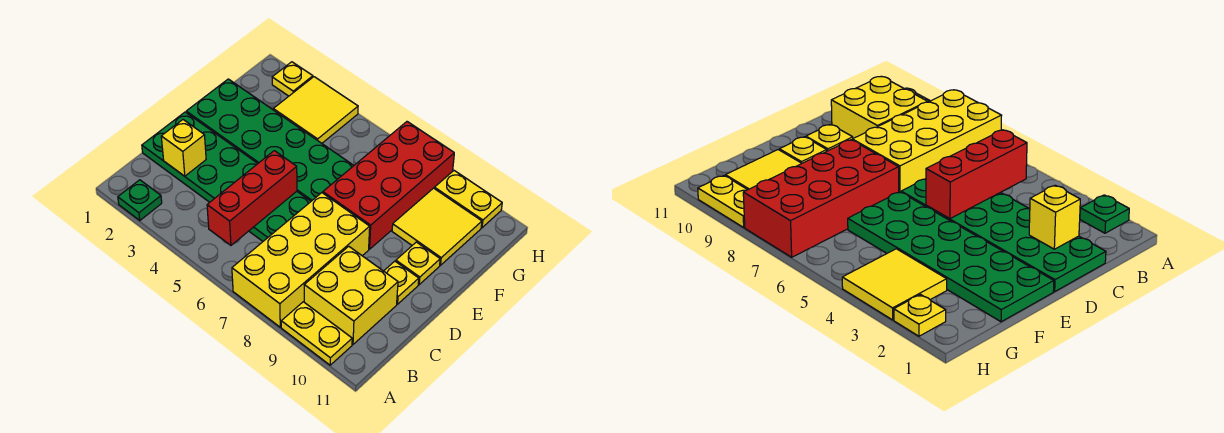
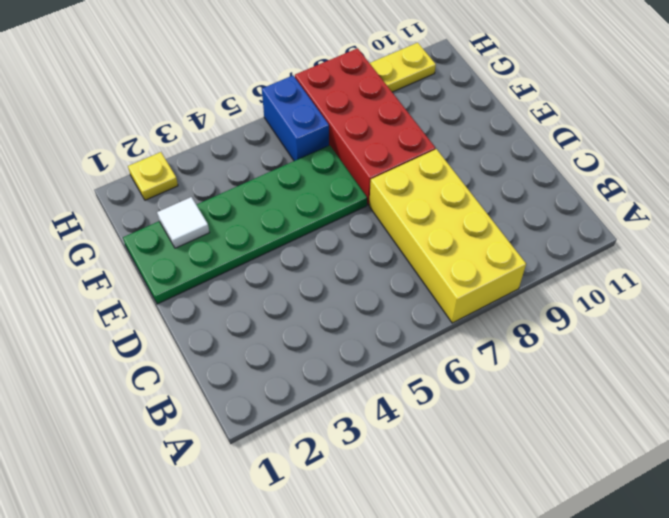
white tile F2 level 2 -> none
blue brick G6:H6 level 1 -> none
none -> green plate A2 level 1
none -> yellow plate A9:A10 level 1
none -> yellow brick B9:C10 level 1

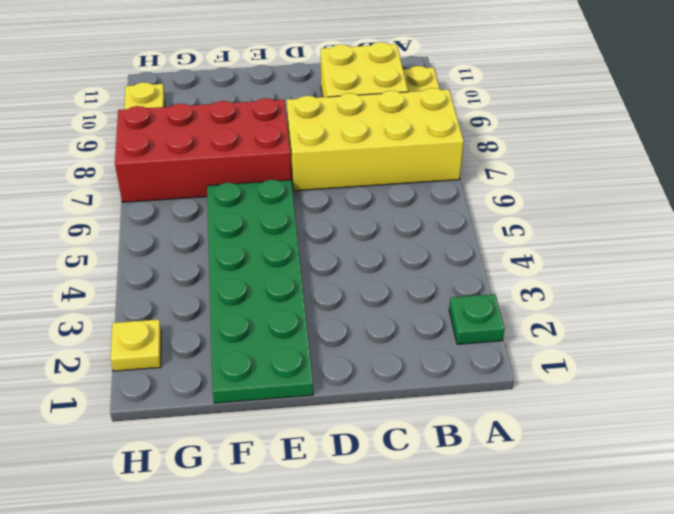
none -> green plate C1:D6 level 1
none -> yellow plate D10 level 1
none -> yellow plate E10 level 1

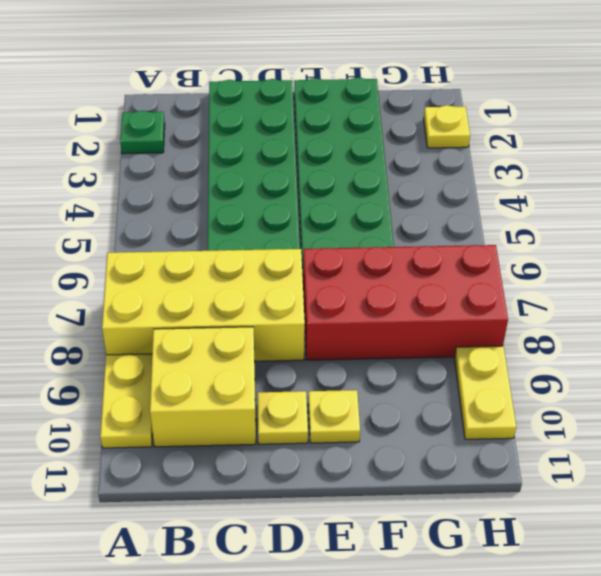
none -> yellow tile F9:G10 level 1
none -> yellow tile G3:H4 level 1
none -> red brick B5:D5 level 2

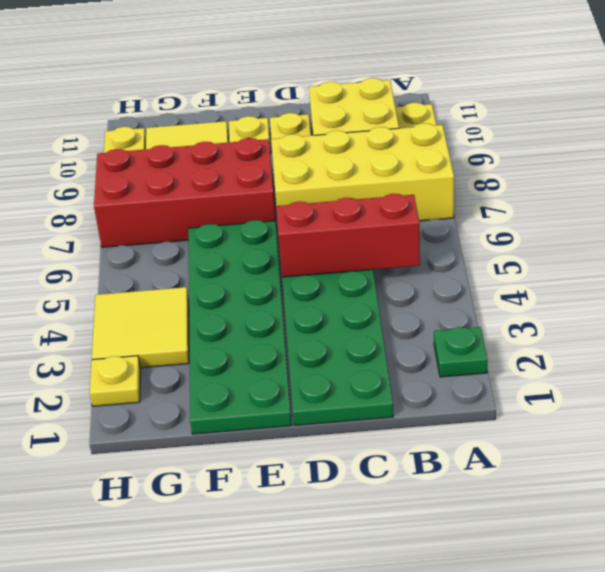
none -> yellow brick C2 level 2

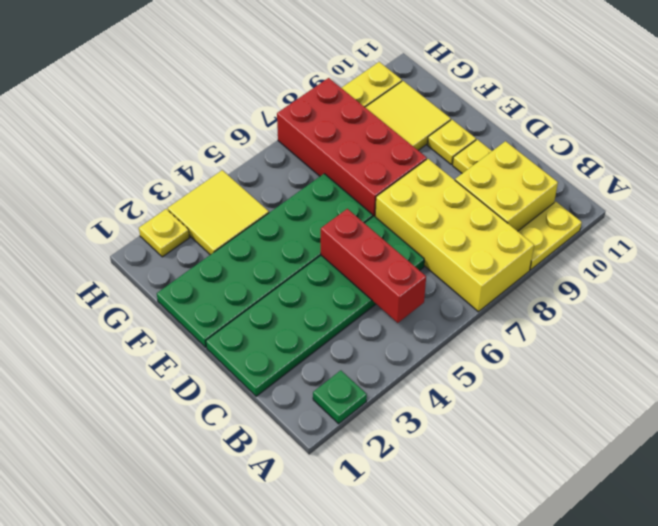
none -> yellow brick C2 level 2

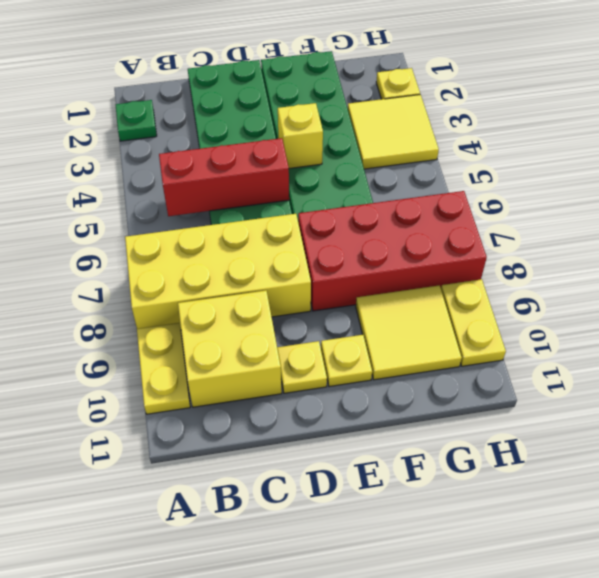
yellow brick E4 level 2 -> yellow brick C2 level 2

